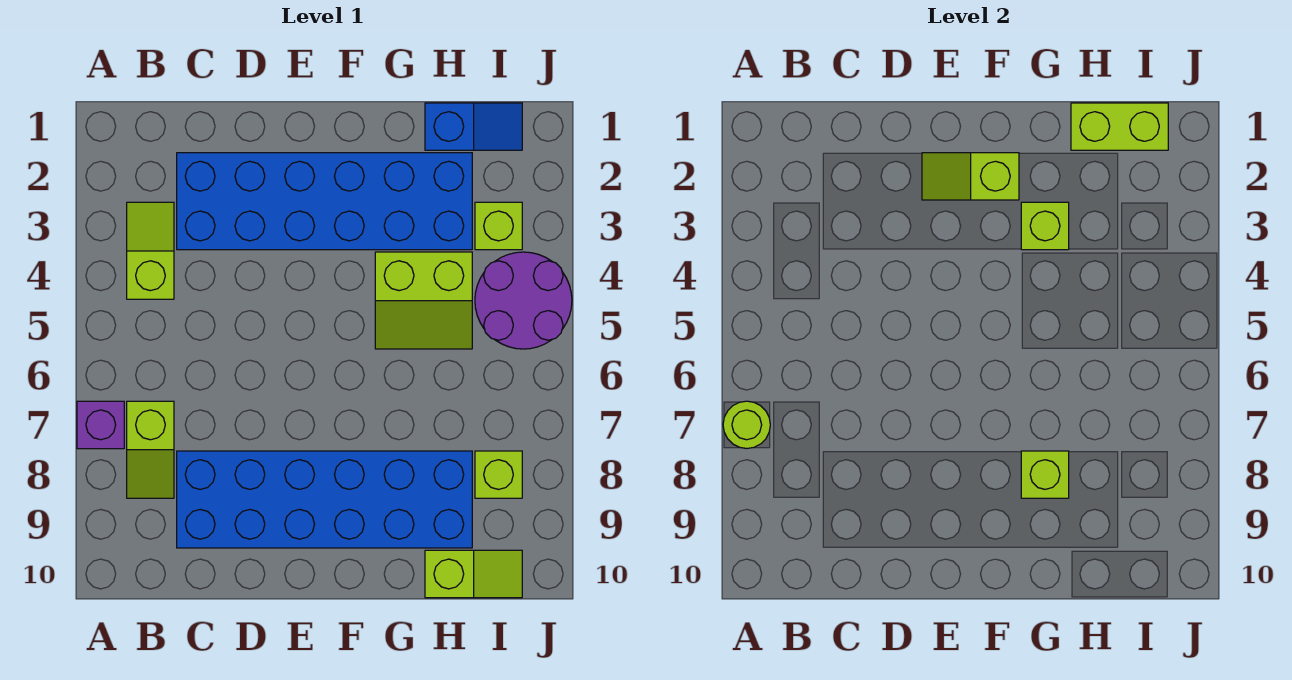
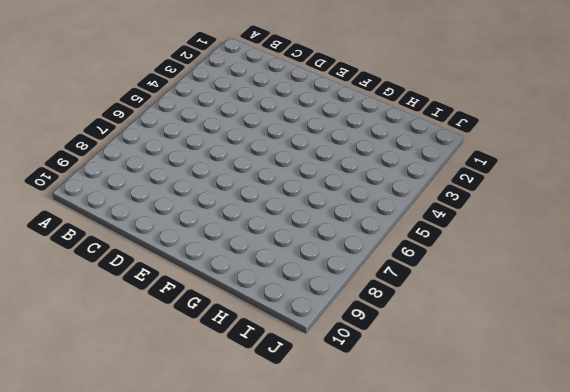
none -> purple brick A7 level 1
none -> lime slope B3:B4 level 1 top 4
none -> lime slope B7:B8 level 1 top 7

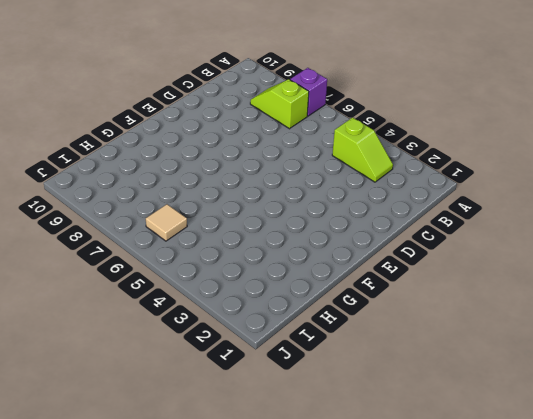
tan tile I6 level 1 -> none
none -> blue brick C2:H3 level 1
none -> blue brick C8:H9 level 1
none -> lime slope G4:H5 level 1 top 4

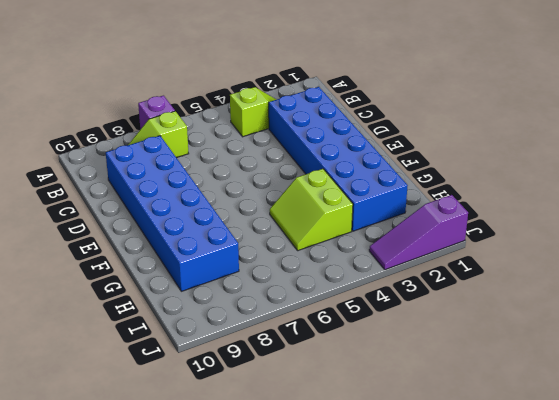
purple slope J1:J3 level 1 top 1 -> none
none -> blue slope H1:I1 level 1 top H
none -> lime slope H10:I10 level 1 top H
none -> lime brick I3 level 1

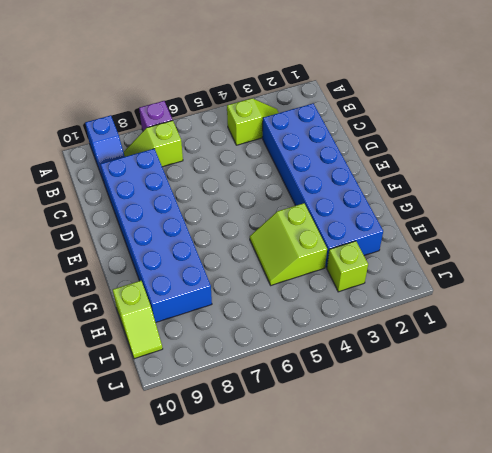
blue slope A9:B9 level 1 top A -> blue slope H1:I1 level 1 top H
none -> purple round brick I4:J5 level 1
none -> lime brick I8 level 1
none -> lime round brick A7 level 2

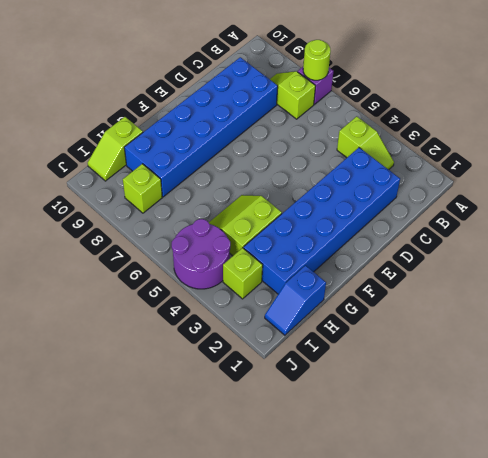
none -> lime slope E2:F2 level 2 top F
none -> lime brick G3 level 2
none -> lime brick G8 level 2

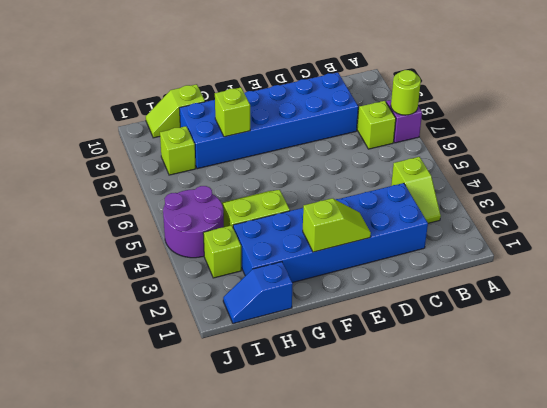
none -> lime brick G3 level 2
none -> lime brick H1:I1 level 2

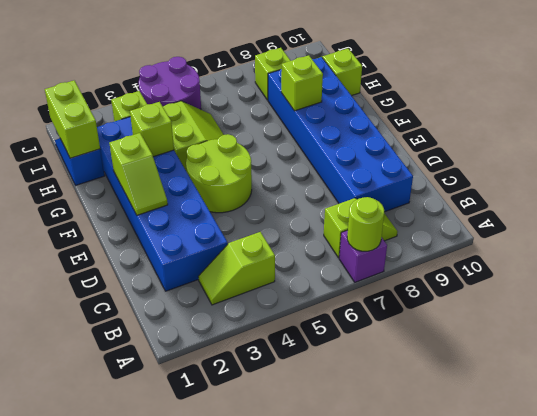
lime round brick E4:F5 level 1 -> none

